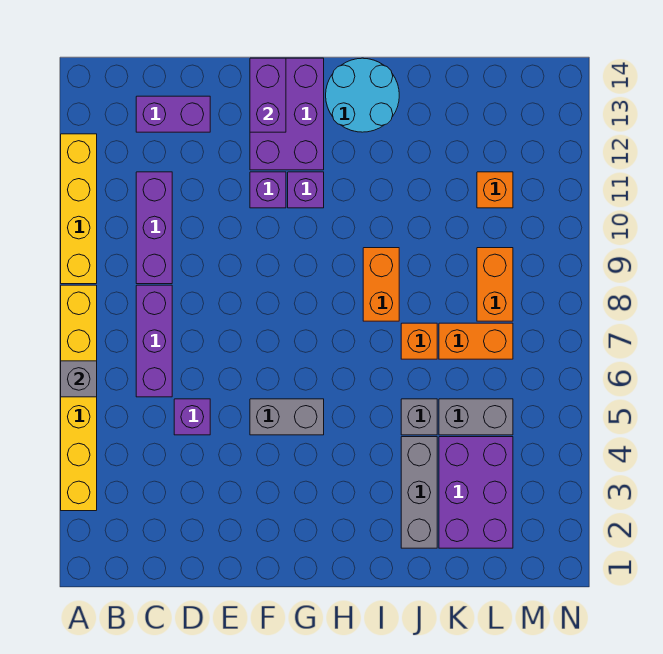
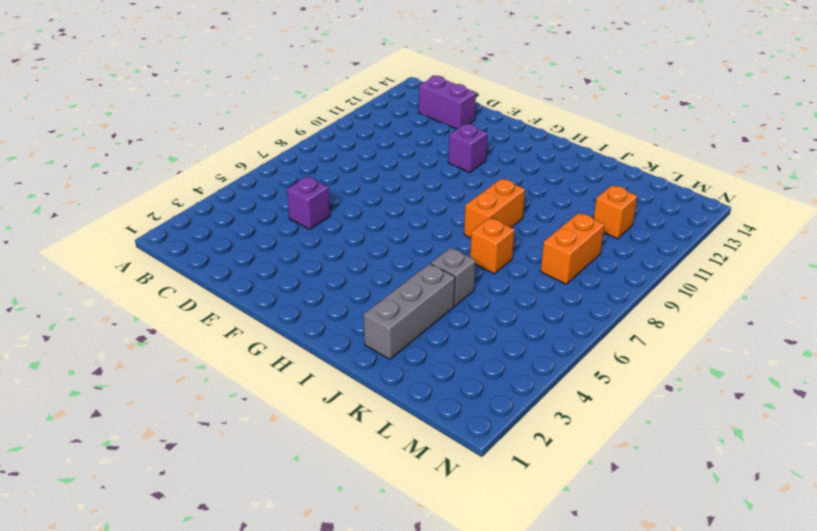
none -> yellow brick A3:A8 level 1
none -> yellow brick A9:A12 level 1
none -> purple brick C6:C8 level 1

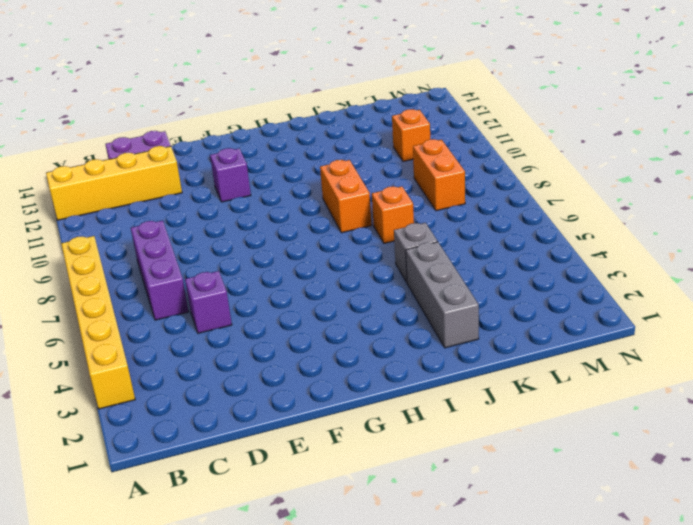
yellow brick A12:D12 level 1 -> yellow brick A9:A12 level 1
none -> purple brick C9:C11 level 1
none -> grey brick F5:G5 level 1
none -> purple brick F12:G14 level 1

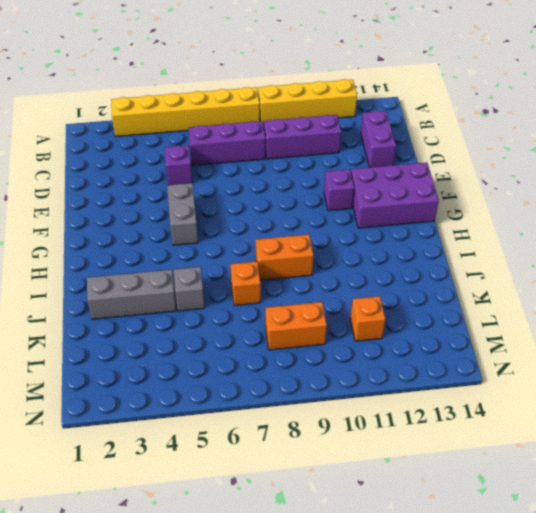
none -> purple brick G11 level 1
none -> cyan round brick H13:I14 level 1
none -> purple brick K2:L4 level 1

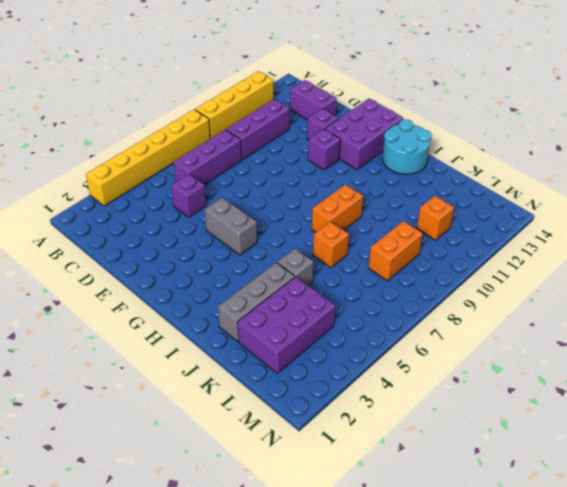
purple brick E12 level 1 -> purple brick G11 level 1
none -> grey brick K5:L5 level 1
none -> orange brick K7:L7 level 1
none -> grey brick A6 level 2

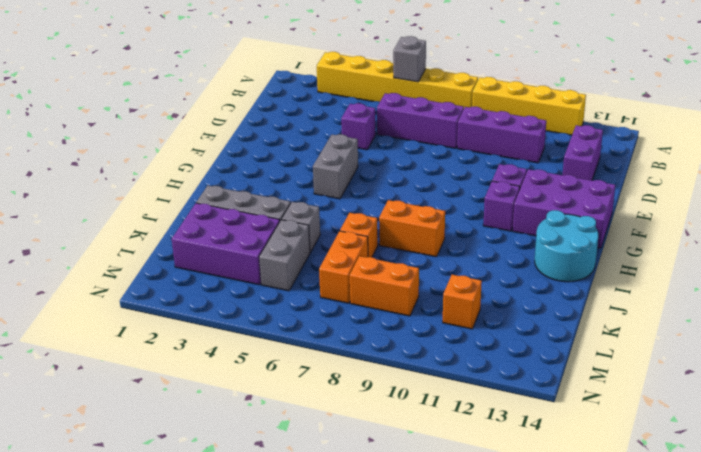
none -> purple brick F13:F14 level 2

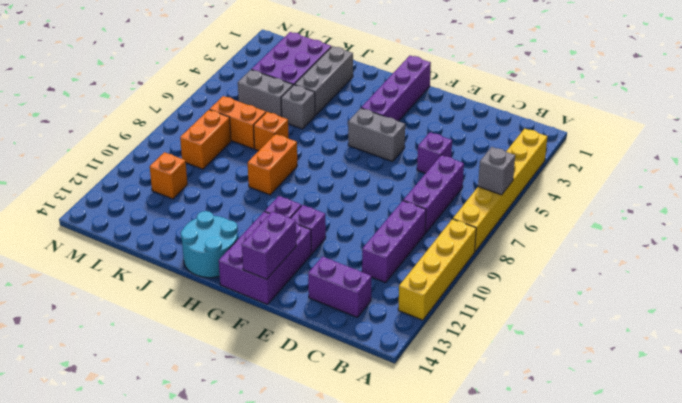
purple brick G1:G4 level 1 -> none

